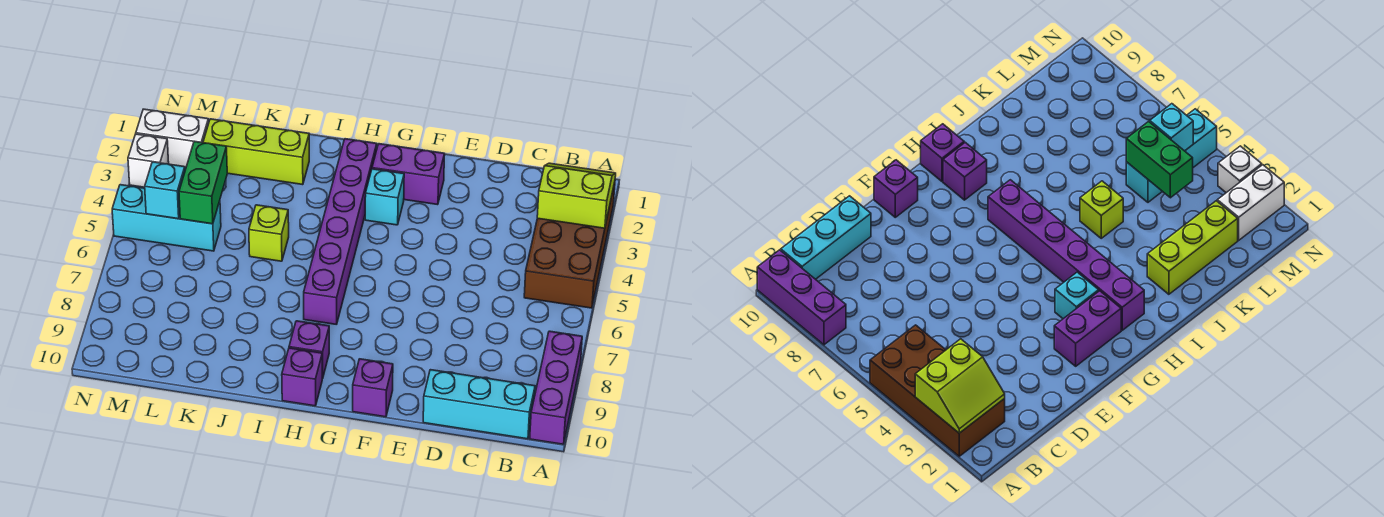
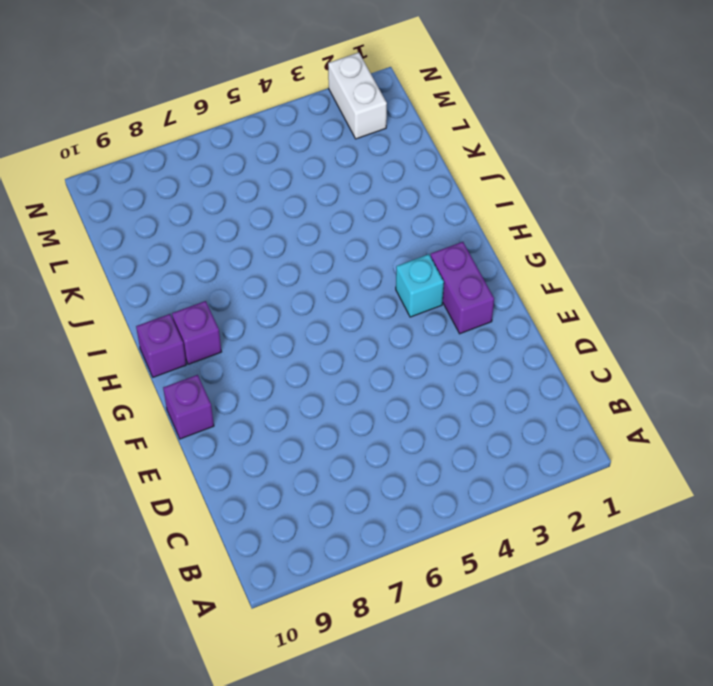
none -> brown brick A2:B5 level 1
none -> purple brick A8:A10 level 1
none -> cyan brick B10:D10 level 1

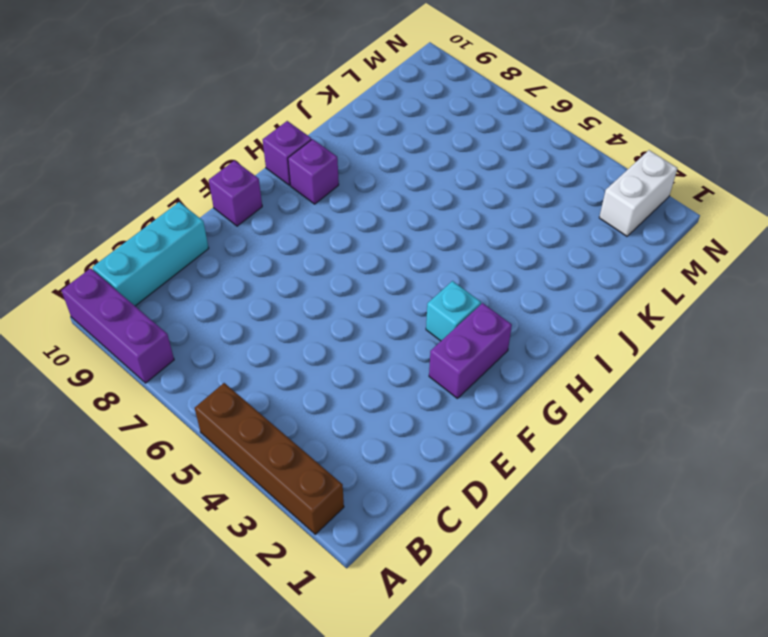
brown brick A2:A5 level 1 -> brown brick A2:B5 level 1
none -> purple brick H2:H7 level 1
none -> lime brick J2:L2 level 1
none -> lime brick J5 level 1

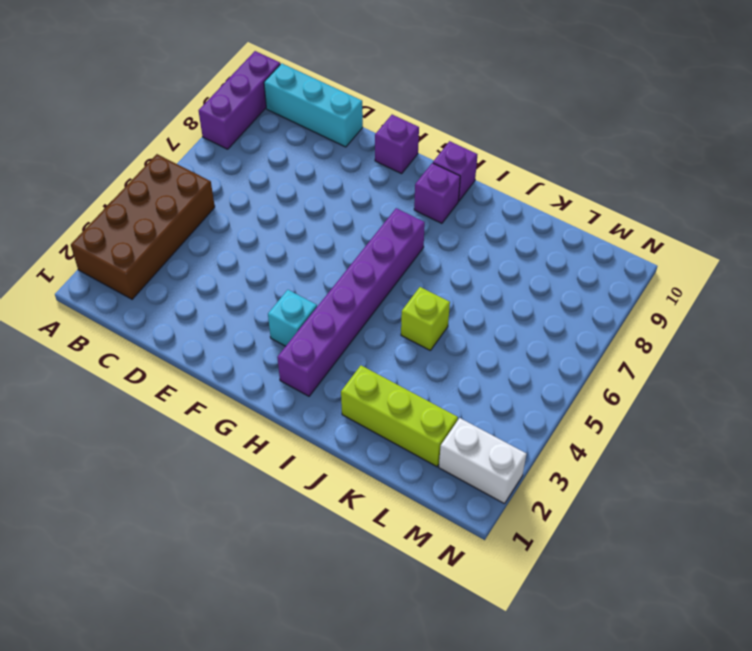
none -> purple brick F2:G2 level 1
none -> cyan brick L5:N5 level 1
none -> white brick N3 level 1

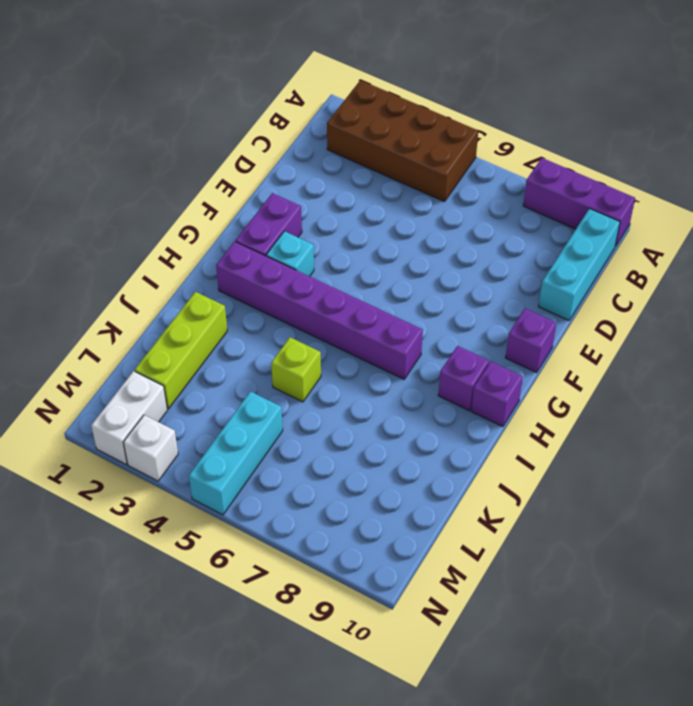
none -> lime slope A2:B3 level 2 top 3
none -> green brick L4:L5 level 2
none -> cyan brick M5 level 2

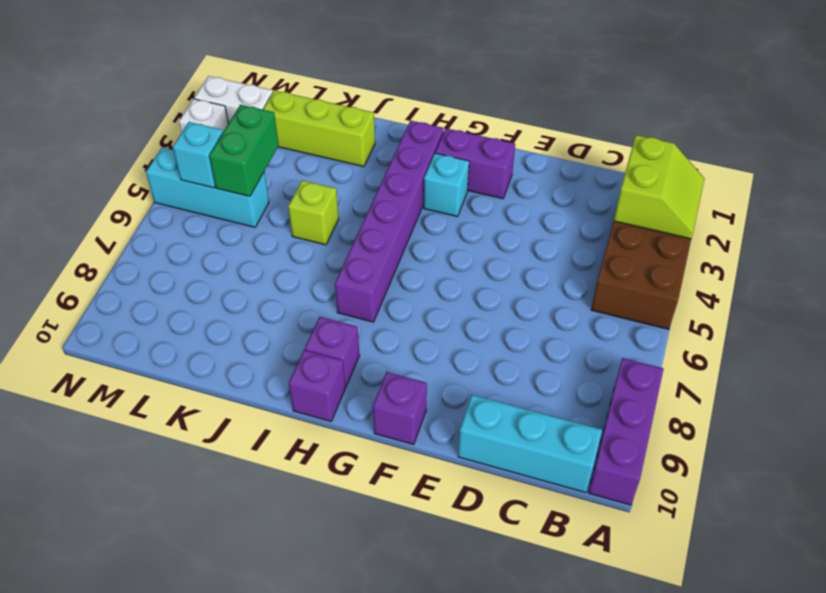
lime slope A2:B3 level 2 top B -> lime slope A2:B3 level 2 top 3

